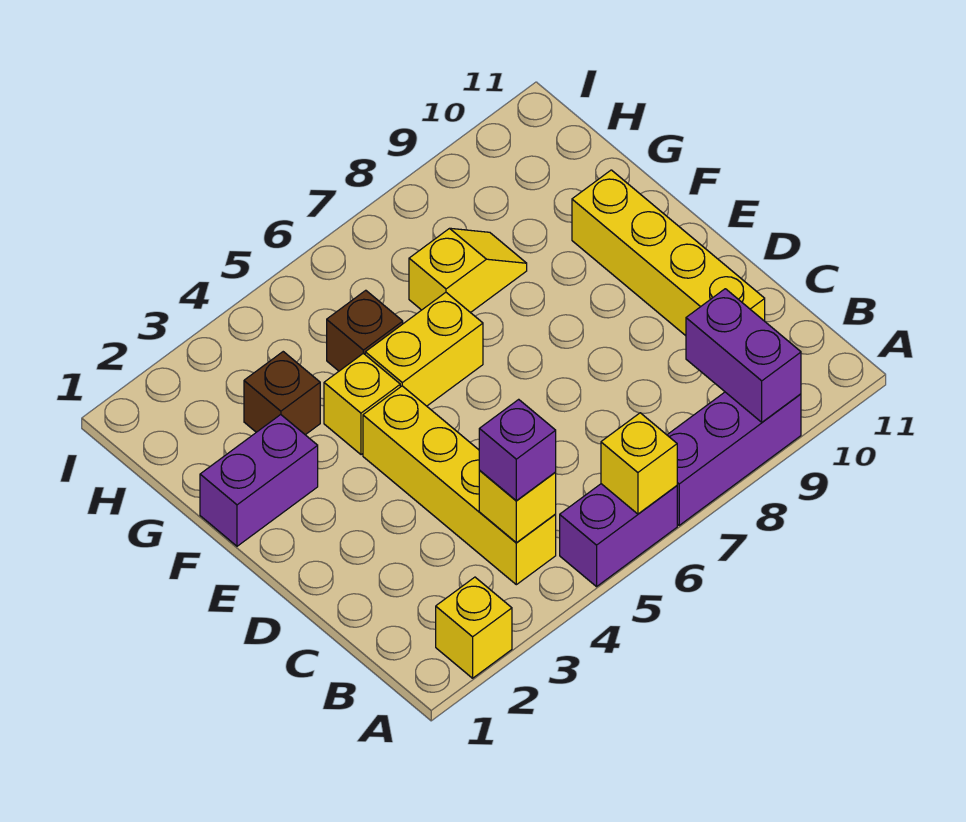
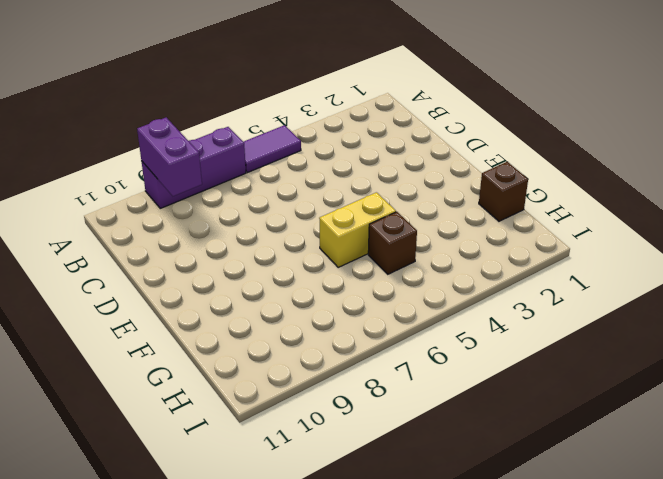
purple tile A5:A6 level 1 -> purple brick A5:A6 level 1
brown brick G1 level 1 -> brown brick G3 level 1
none -> yellow brick A2 level 1
none -> yellow brick B4:E4 level 1
none -> yellow brick C10:F10 level 1

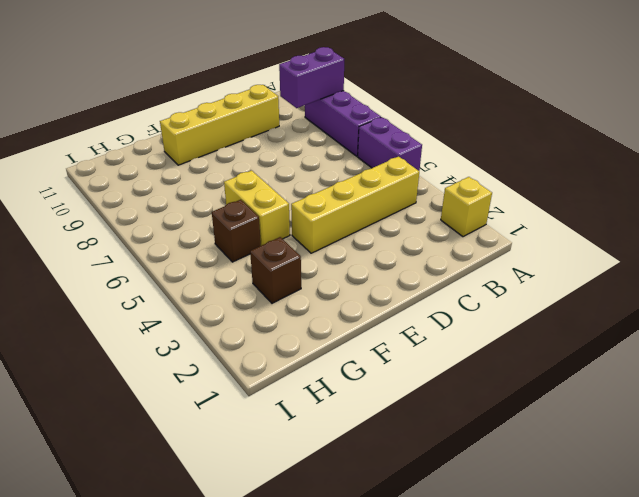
none -> purple brick F1:F2 level 1
none -> yellow brick F4 level 1
none -> yellow slope G7:G8 level 1 top 7

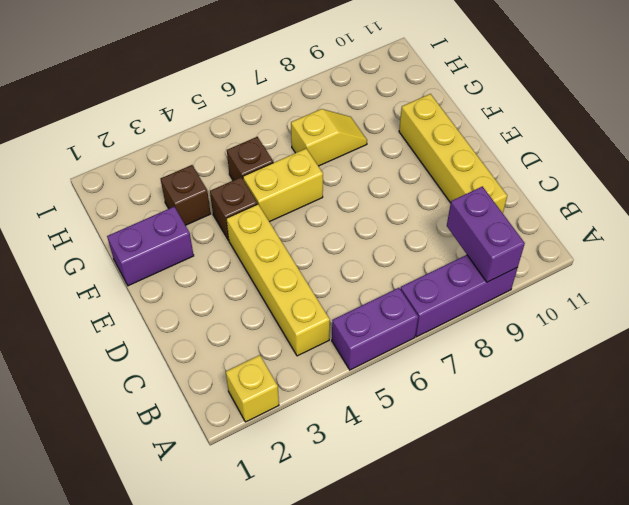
brown brick F4 level 1 -> yellow brick F4 level 1
none -> yellow brick A6 level 2
none -> yellow brick B4 level 2
none -> purple brick B4 level 3

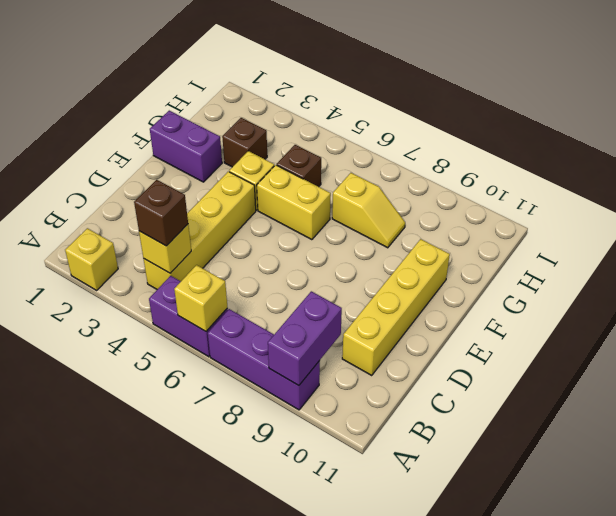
brown brick B4 level 3 -> purple brick B4 level 3

